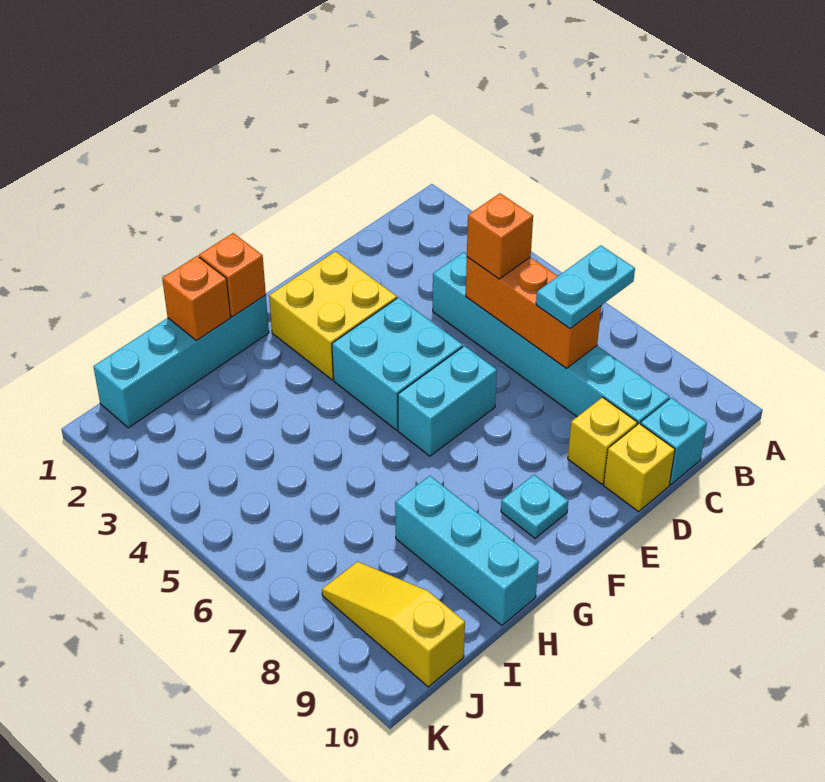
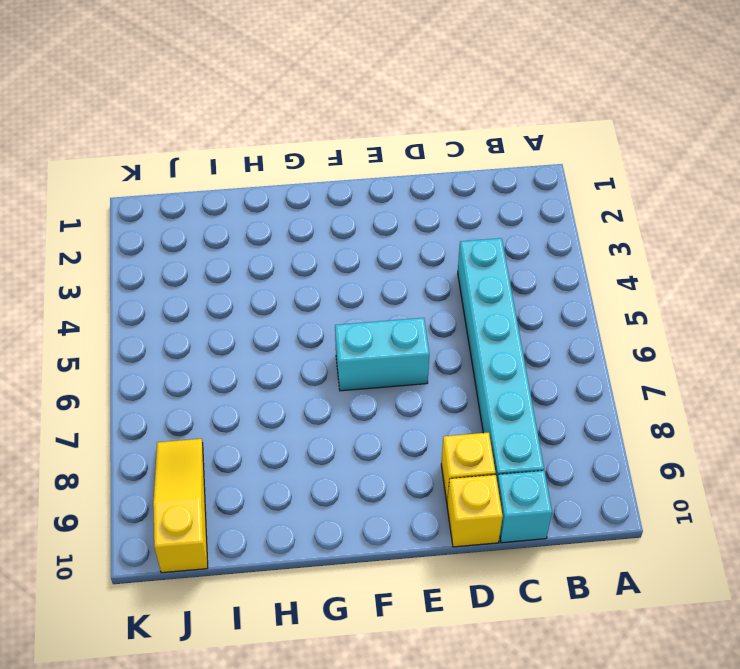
none -> yellow brick E2:F3 level 1
none -> cyan brick E4:F5 level 1
none -> cyan plate F9 level 1

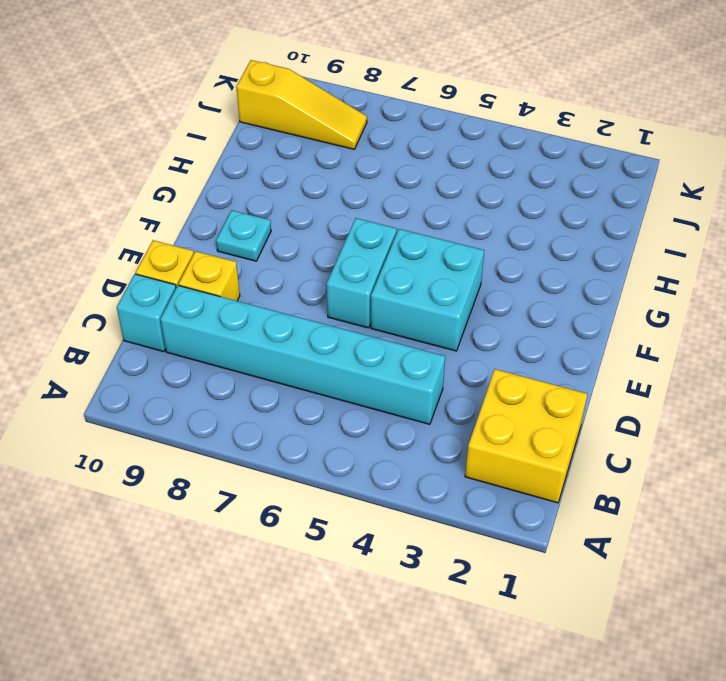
yellow brick B1:C2 level 1 -> yellow brick E2:F3 level 1
none -> cyan brick G1:J1 level 1
none -> cyan brick H8:H10 level 1
none -> orange brick C5:C7 level 2

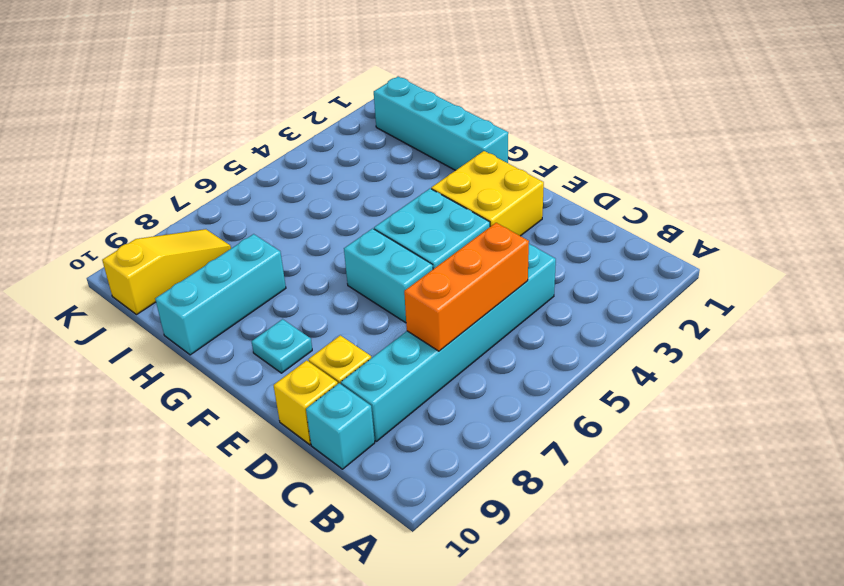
none -> orange brick G1 level 2
none -> orange brick H1 level 2
none -> cyan plate B7:C7 level 3

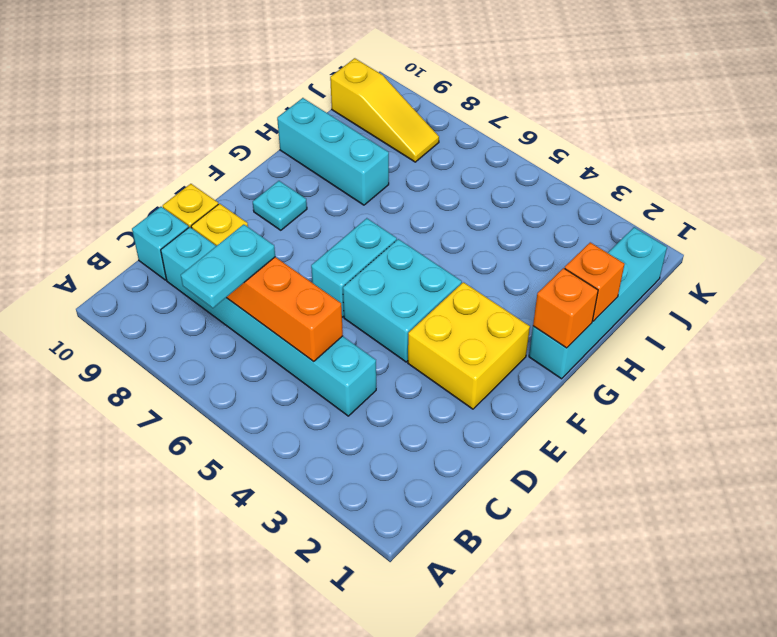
none -> orange brick C5 level 3

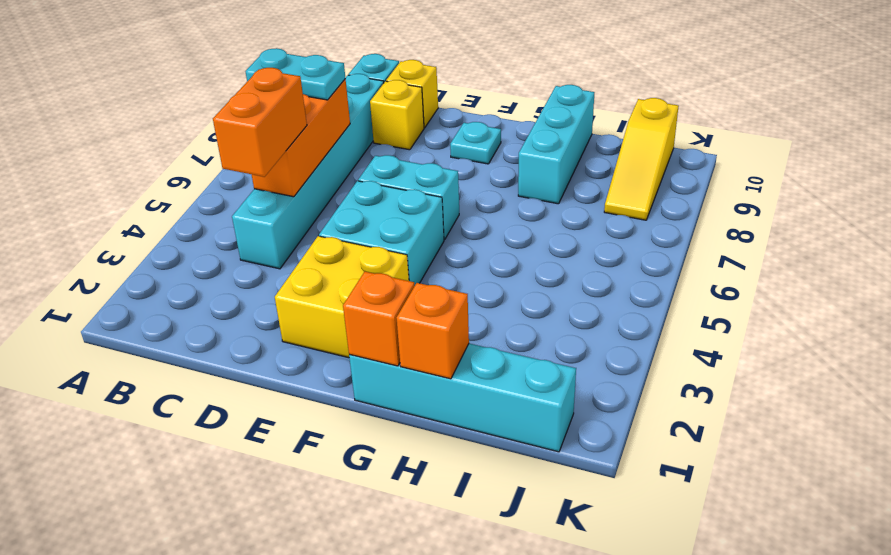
orange brick C4:C5 level 3 -> orange brick C5 level 3

